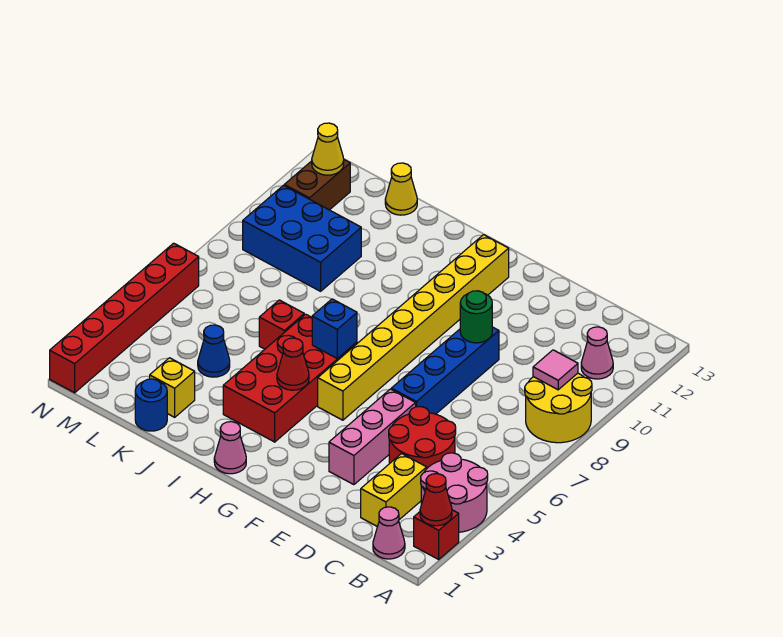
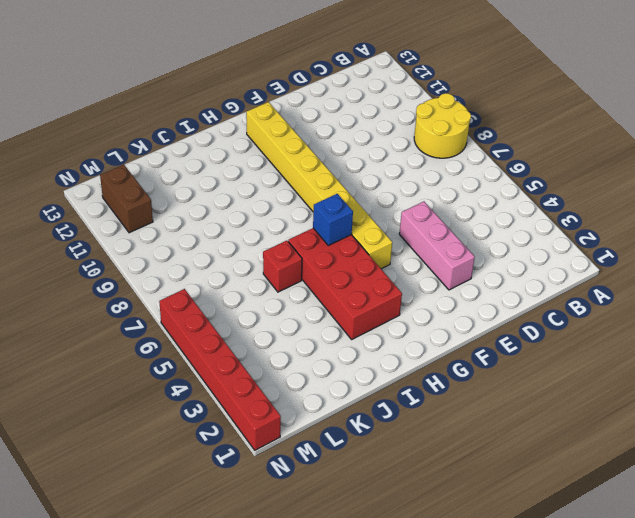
none -> red brick A2 level 1
none -> pink round brick A3:B4 level 1
none -> pink cone B1 level 1

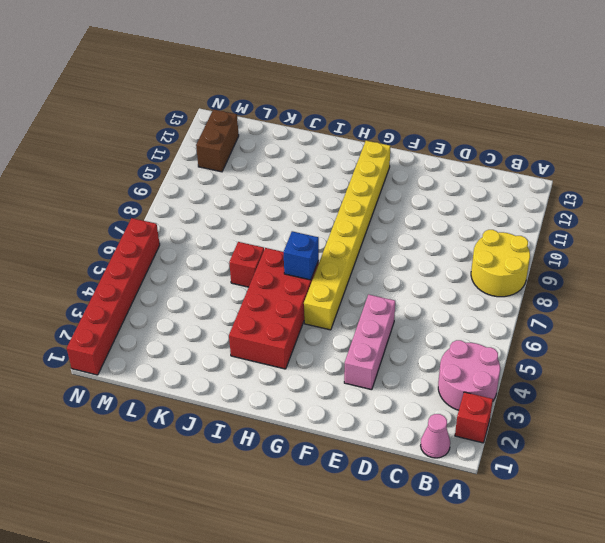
none -> pink cone B11 level 1
none -> yellow brick C2:C3 level 1
none -> red round brick C4:D5 level 1

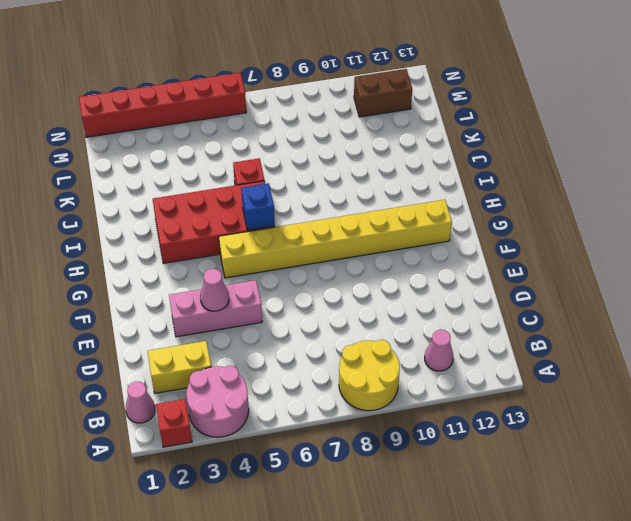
pink cone E4 level 2 -> pink cone H1 level 1
none -> red round brick C4:D5 level 1
none -> blue brick E6:E9 level 1
none -> blue round brick K1 level 1

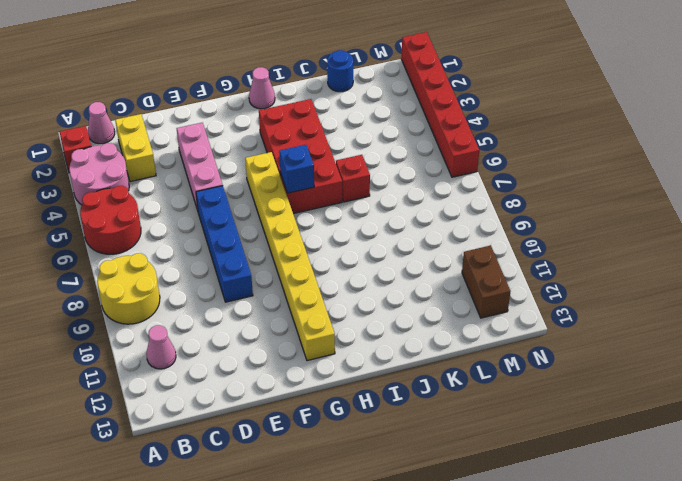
red round brick A5:B6 level 1 -> red round brick C4:D5 level 1
none -> yellow brick K2 level 1
none -> blue cone K4 level 1
none -> blue brick K9:M10 level 1

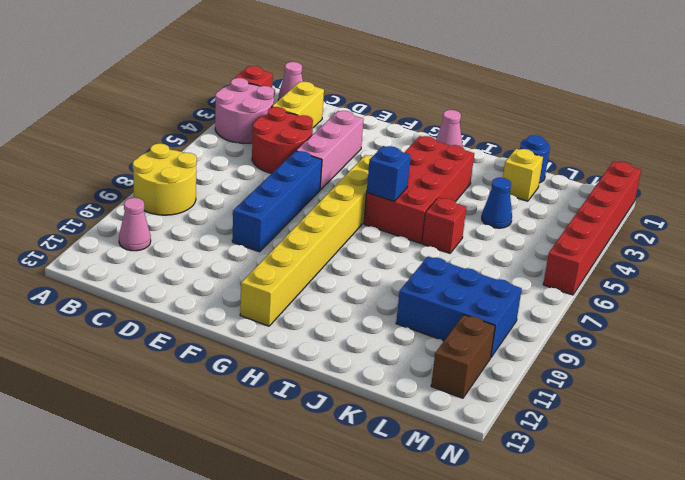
none -> yellow cone K13 level 1
none -> red cone A2 level 2
none -> pink tile B9 level 2

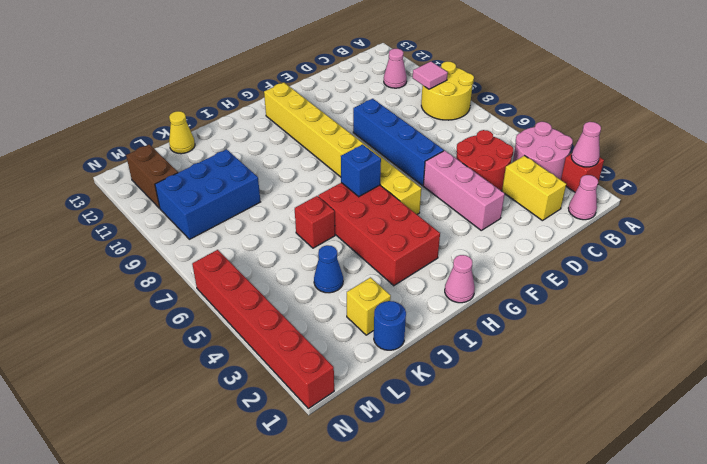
pink cone A2 level 2 -> red cone A2 level 2
none -> green round brick E9 level 2
none -> red cone H4 level 2
none -> yellow cone M12 level 2

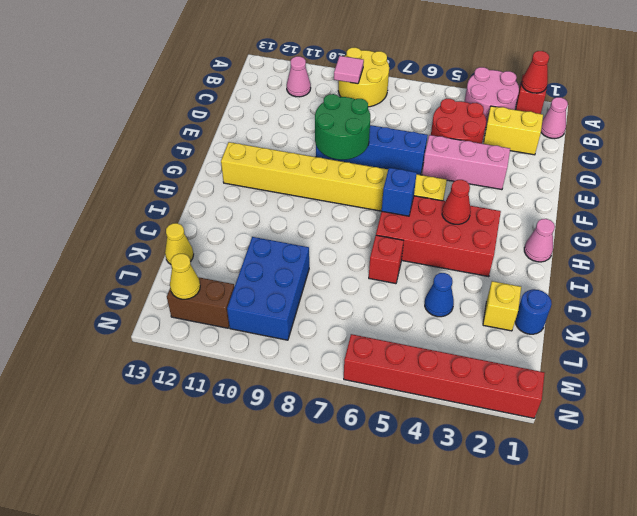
green round brick E8:F9 level 2 -> green round brick E9 level 2

